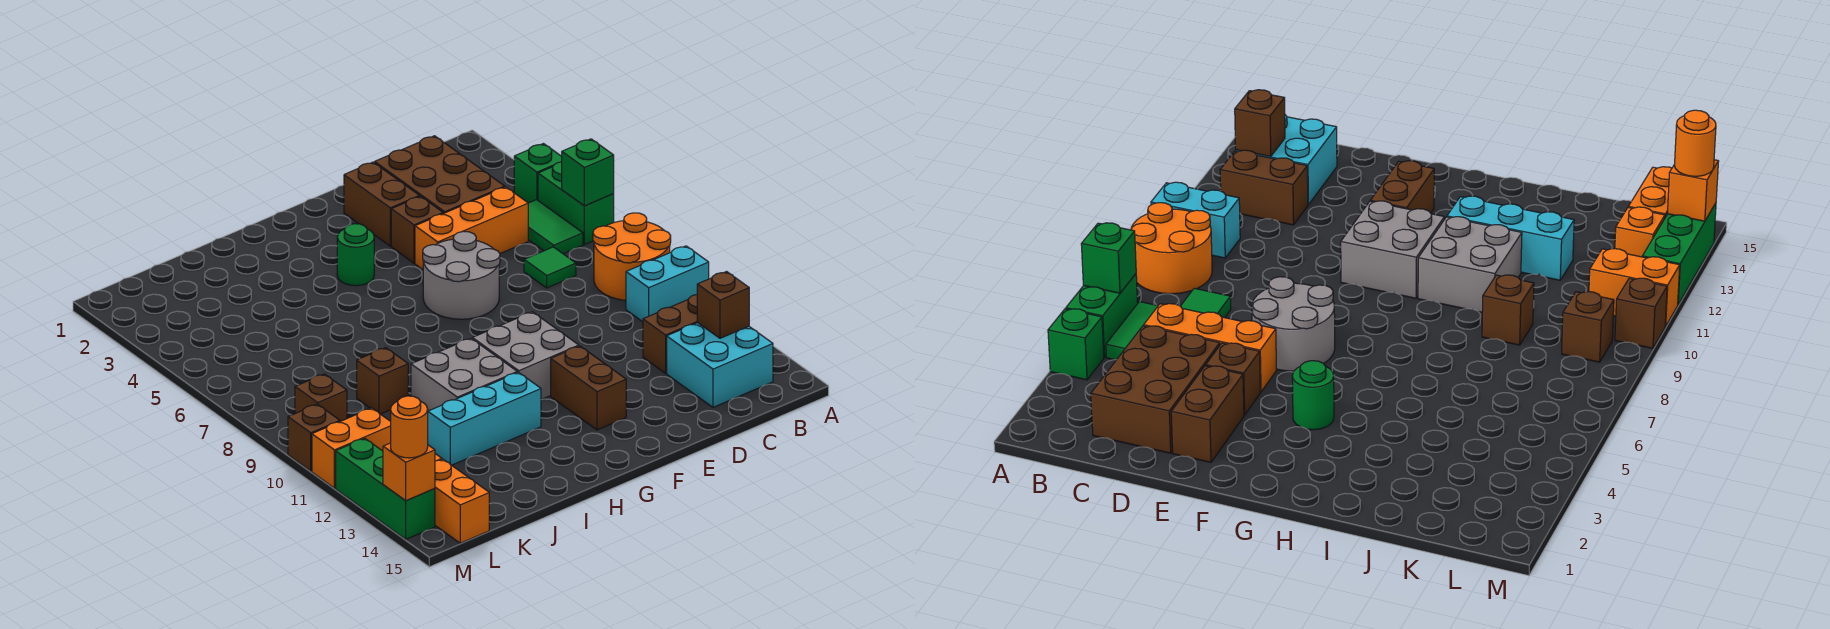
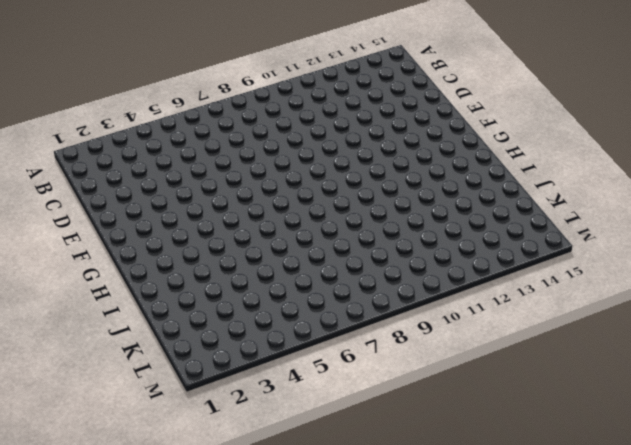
none -> green brick A4 level 1
none -> green brick A5:A6 level 1
none -> orange round brick A8:B9 level 1

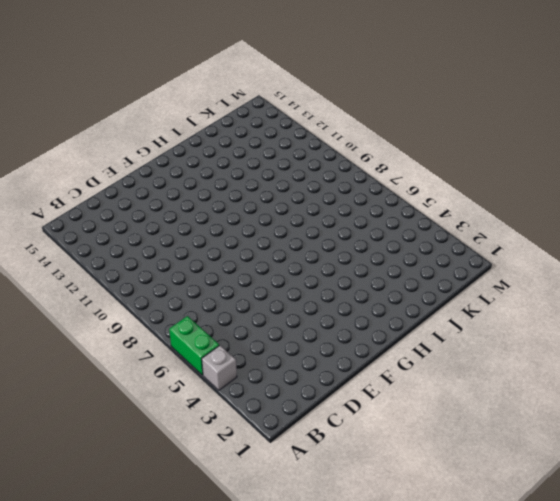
grey brick A4 level 1 -> green brick A4 level 1
none -> orange round brick A8:B9 level 1
none -> cyan brick A10:B10 level 1
none -> green tile B5:B6 level 1

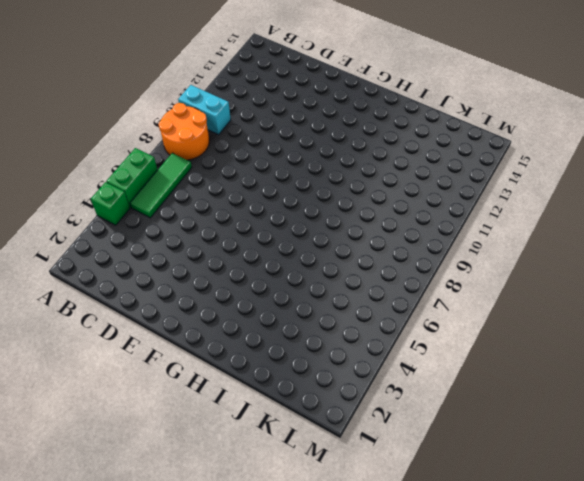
green tile B5:B7 level 1 -> green tile B5:B6 level 1
none -> brown brick B12:C12 level 1
none -> cyan brick B13:C14 level 1
none -> brown brick C2:D4 level 1

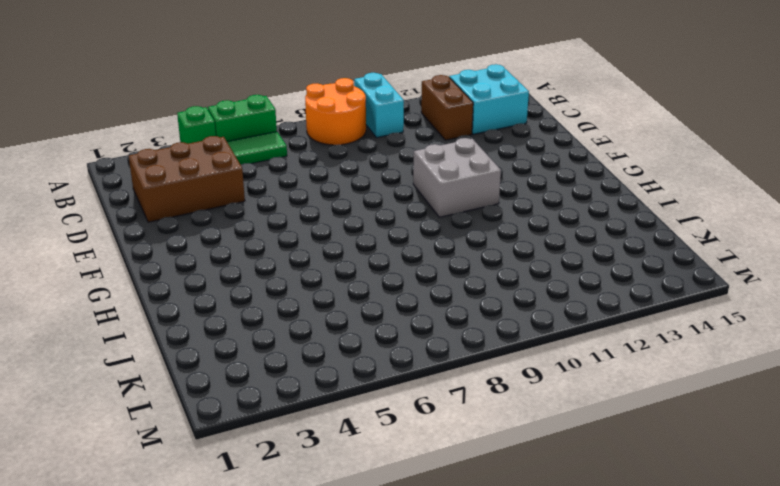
none -> orange brick C5:E5 level 1
none -> green tile C7 level 1
none -> brown brick E2:E3 level 1

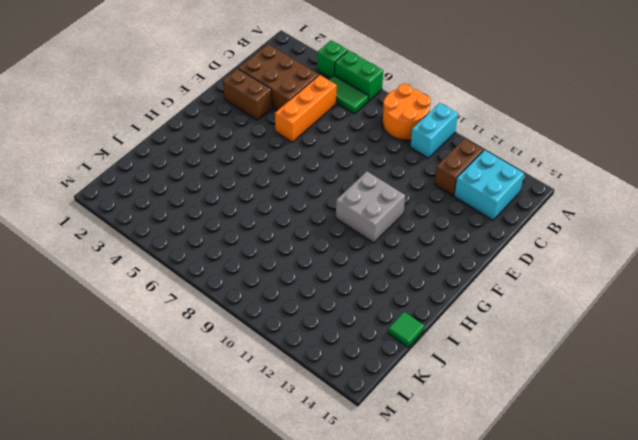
green tile J15 level 1 -> green tile C7 level 1
none -> brown brick E4 level 1
none -> grey round brick E6:F7 level 1
none -> brown brick F12:F13 level 1

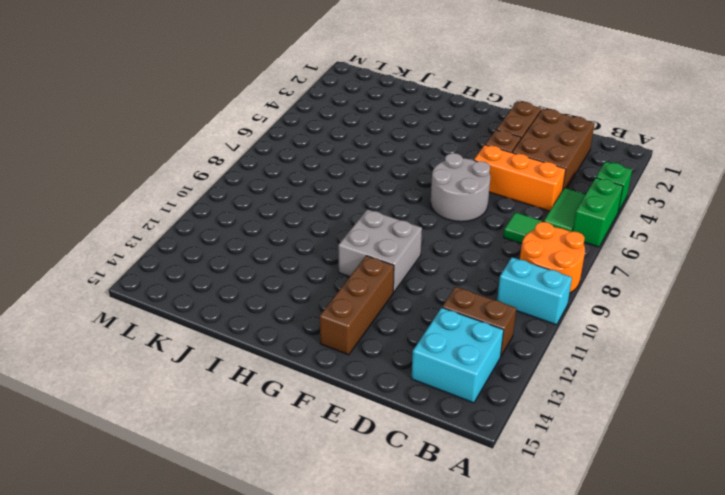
brown brick F12:F14 level 1 -> brown brick F12:F13 level 1
none -> green round brick G4 level 1
none -> grey brick H10:I11 level 1
none -> cyan brick H12:J12 level 1

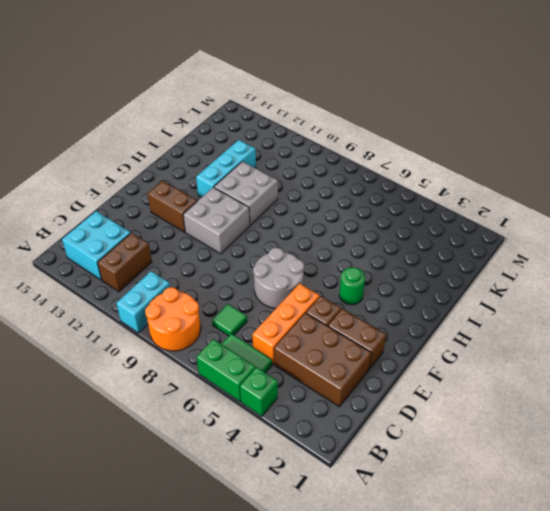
none -> brown brick J9 level 1
none -> brown brick L9 level 1
none -> orange brick L11:M11 level 1

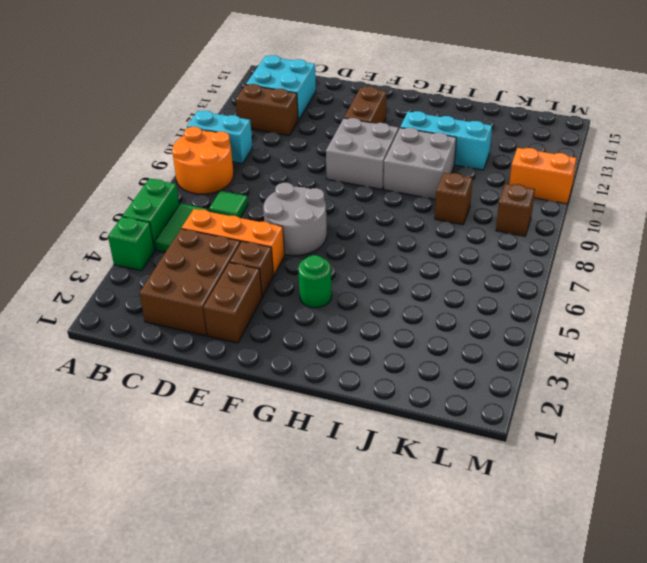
none -> orange brick L13 level 1
none -> orange brick L14:L15 level 1
none -> brown brick M10 level 1

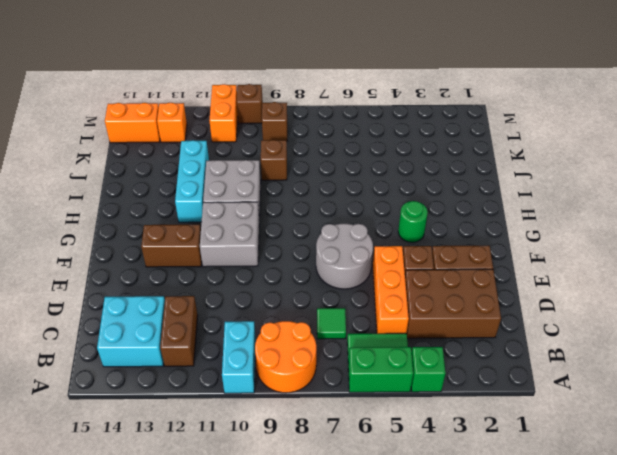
none -> green brick M12:M14 level 1
none -> green brick A6 level 2
none -> brown brick B13 level 2

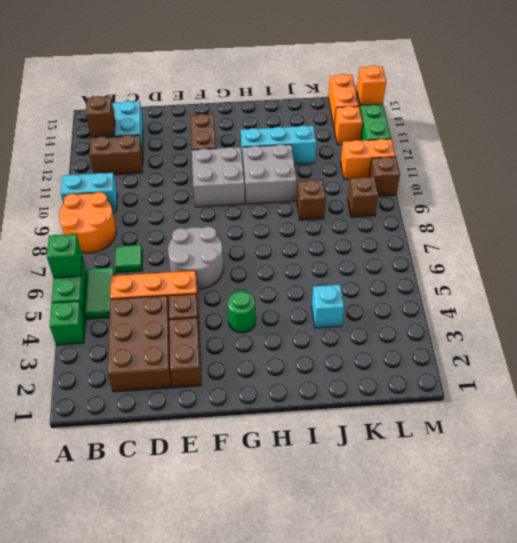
cyan brick J4 level 1 -> none
none -> orange round brick M14 level 3

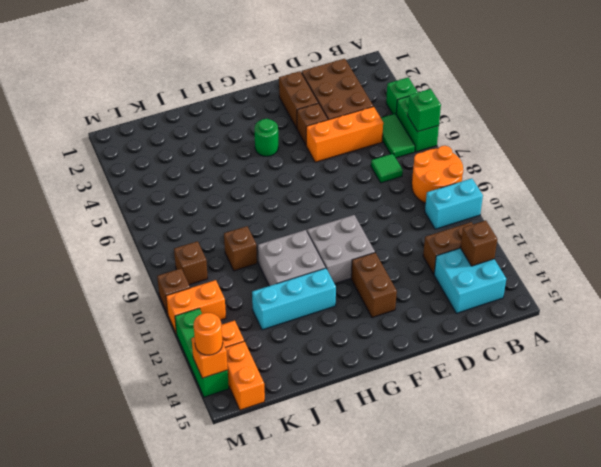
none -> grey round brick E6:F7 level 1

